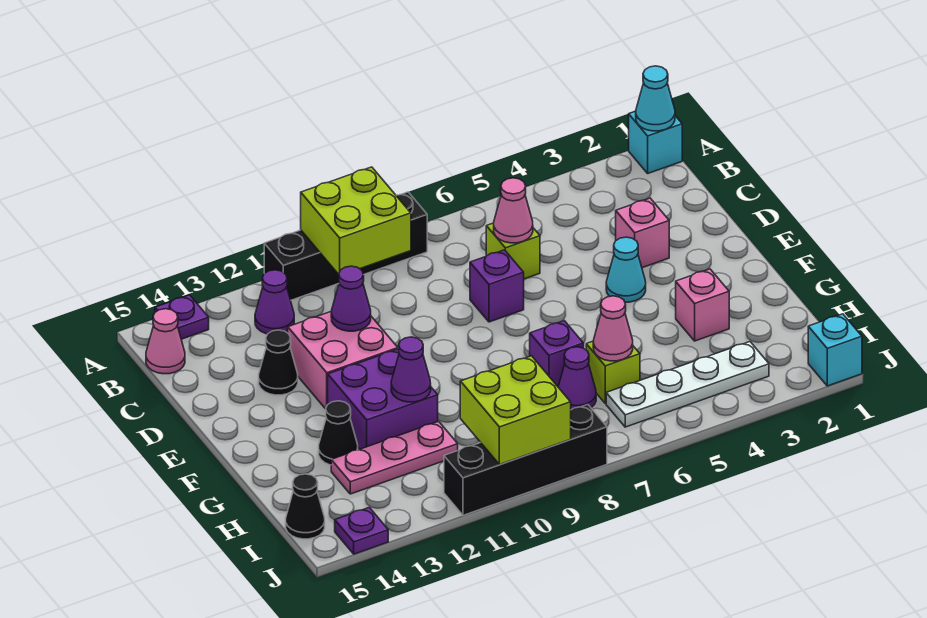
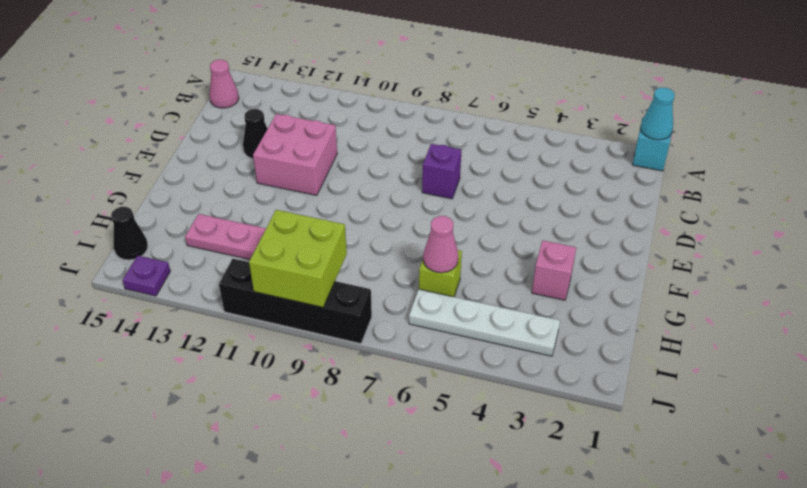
none -> black brick A8:A11 level 1
none -> purple plate A14 level 1
none -> purple cone B12 level 1
none -> lime brick C6 level 1

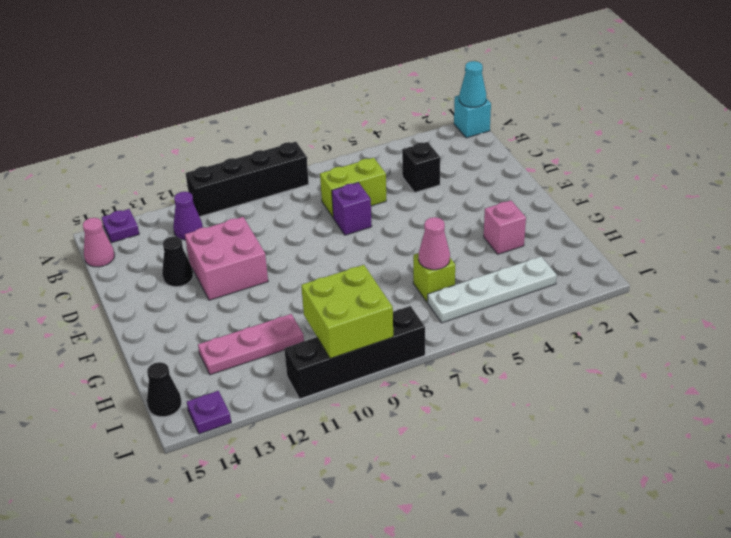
black brick C4 level 1 -> none
lime brick C6:C7 level 1 -> lime brick C6 level 1
none -> pink brick D3 level 1
none -> cyan cone E4 level 1
none -> purple brick F11:G12 level 1
none -> purple brick G7 level 1

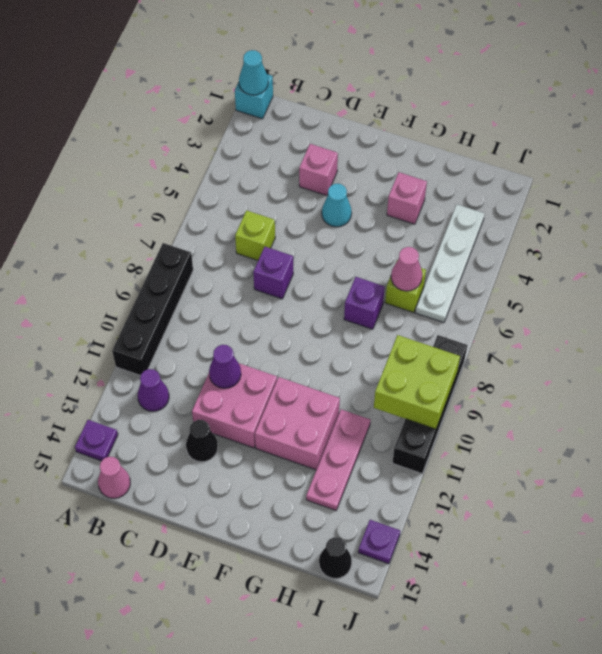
pink brick F11:G12 level 1 -> purple brick F11:G12 level 1
none -> black cone G13 level 1
none -> purple cone H7 level 1
none -> cyan brick J1 level 1
none -> lime brick A9:B10 level 2

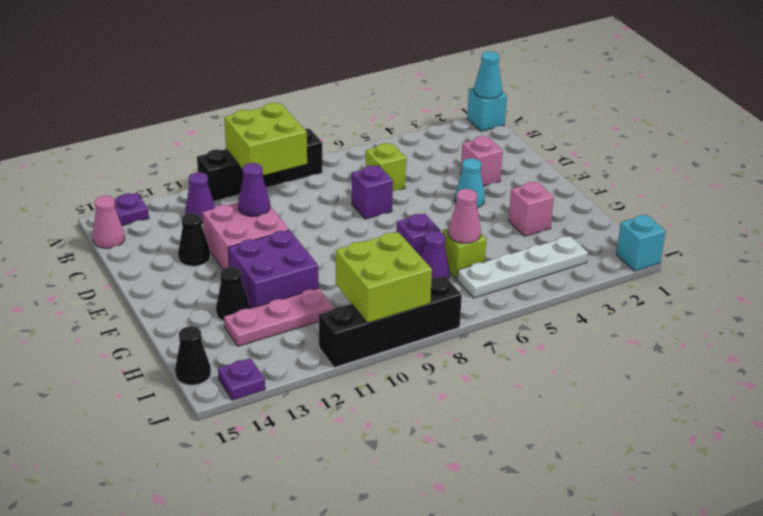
none -> pink cone C6 level 2
none -> purple cone G11 level 2

